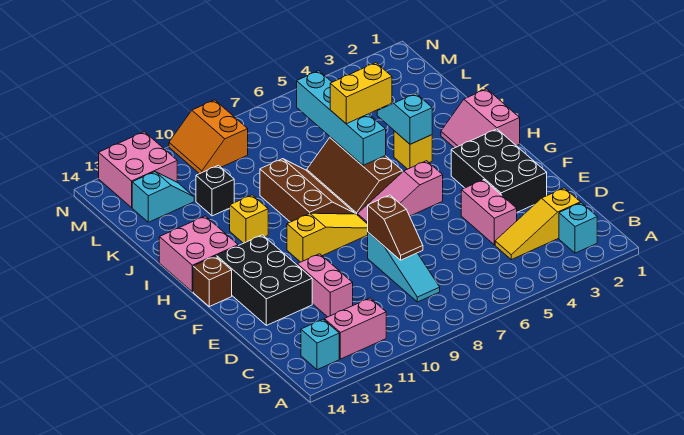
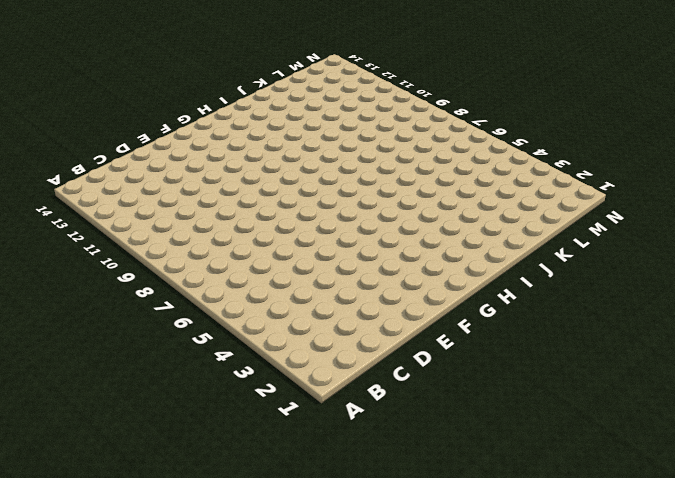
none -> cyan brick B2 level 1
none -> pink brick B11:B12 level 1
none -> cyan brick B13 level 1

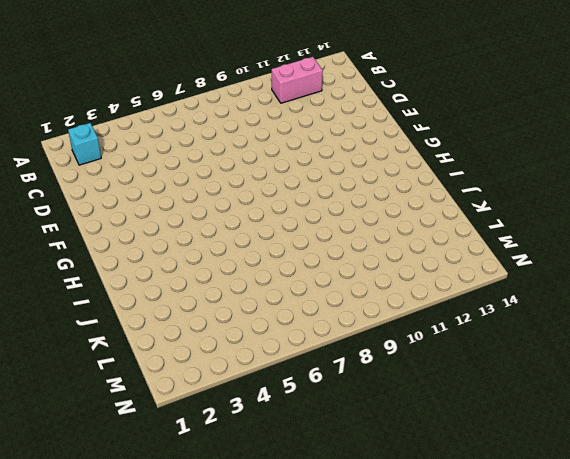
none -> cyan brick B13 level 1
none -> yellow slope C2:C4 level 1 top 2
none -> cyan slope C8:E8 level 1 top E

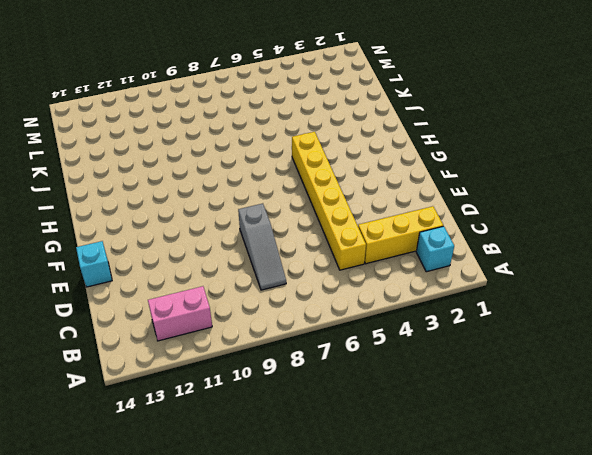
yellow brick C2:C4 level 1 -> yellow slope C2:C4 level 1 top 2
yellow brick C5:H5 level 1 -> pink slope G5:G7 level 1 top 5
grey slope C8:E8 level 1 top E -> cyan slope C8:E8 level 1 top E
cyan brick E14 level 1 -> cyan brick B13 level 1
none -> pink brick D4:E4 level 1
none -> pink brick D11:E11 level 1
none -> black brick E2:G3 level 1

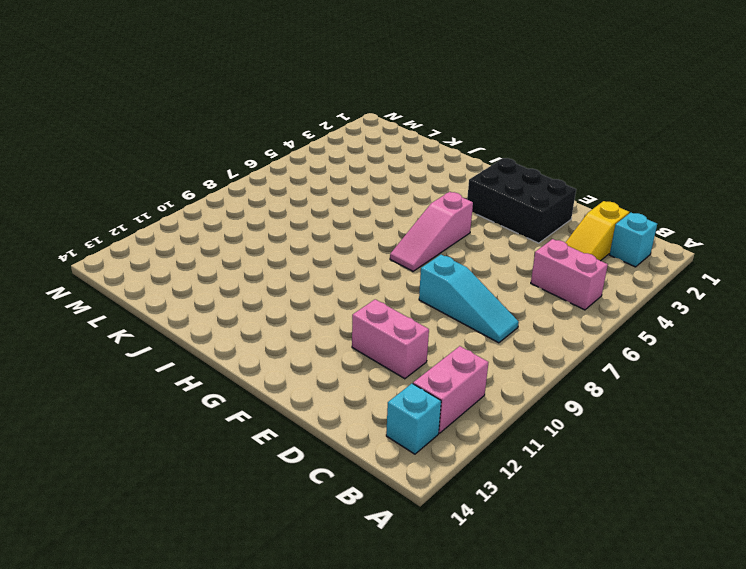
pink brick B5:C5 level 1 -> pink brick D4:E4 level 1
none -> black brick E12:G13 level 1
none -> yellow slope G8:G10 level 1 top 10
none -> brown brick G14 level 1

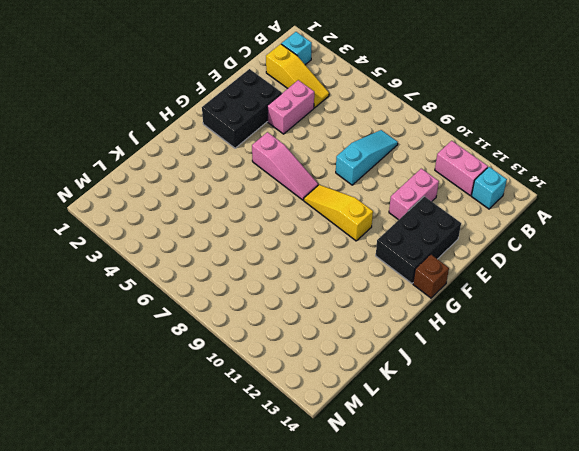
none -> pink slope H1:I2 level 1 top 1
none -> brown slope H6:J7 level 1 top 6
none -> brown slope H8:J9 level 1 top 9

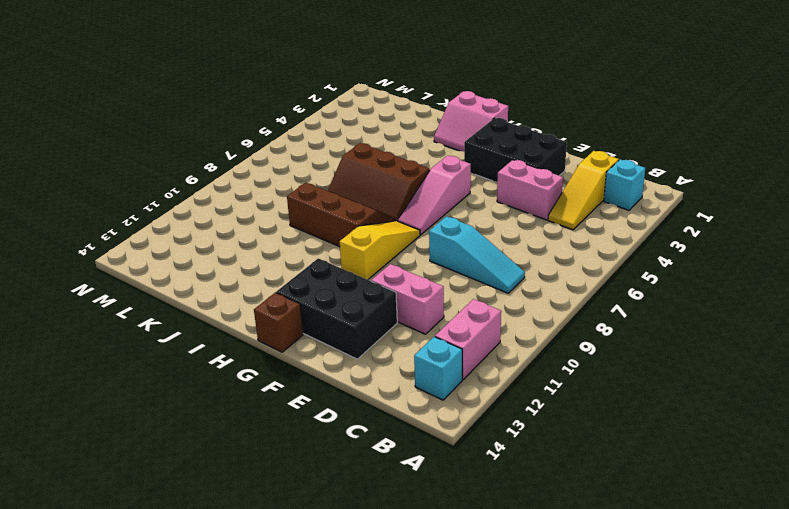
none -> pink brick H13:I14 level 1
none -> yellow brick I4 level 1
none -> yellow brick I11 level 1

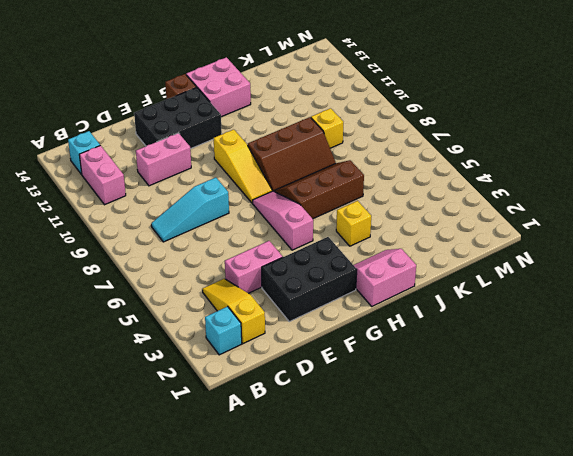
yellow brick K9 level 1 -> yellow brick I11 level 1
none -> black brick K11 level 1
none -> cyan slope L12:L13 level 1 top 13
none -> orange slope M9:N10 level 1 top 9

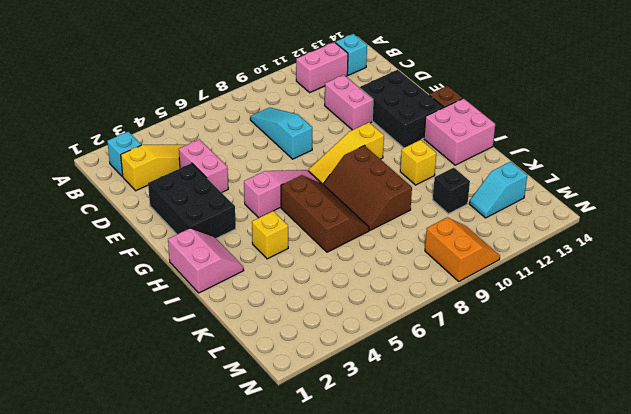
none -> pink brick M12:N13 level 1
none -> brown slope D8:E8 level 2 top E
none -> cyan slope I4:J4 level 2 top I

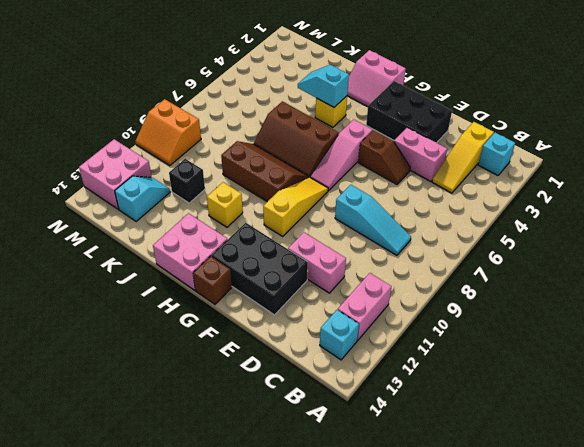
brown slope E5:F5 level 1 top F -> brown slope D8:E8 level 2 top E
none -> cyan brick I6:L6 level 2
none -> yellow brick J5:J6 level 3

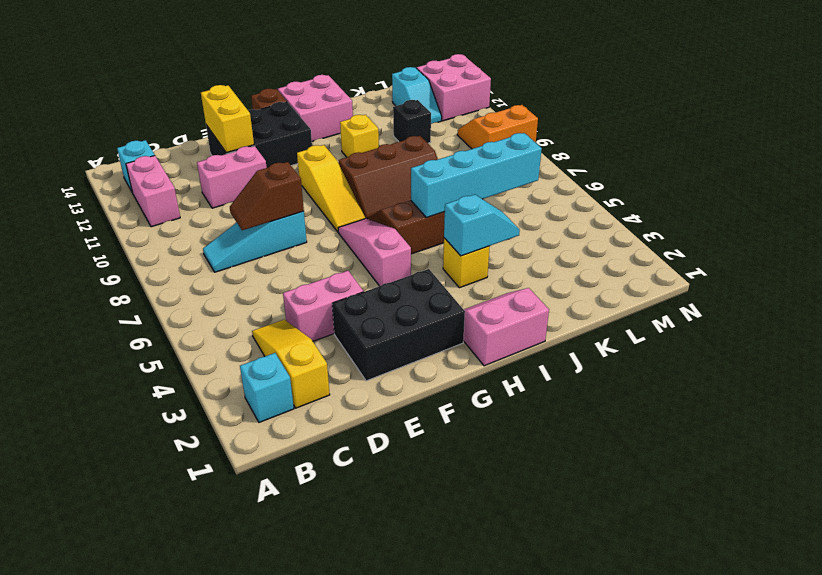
yellow brick E12:E13 level 2 -> yellow brick J5:J6 level 3

